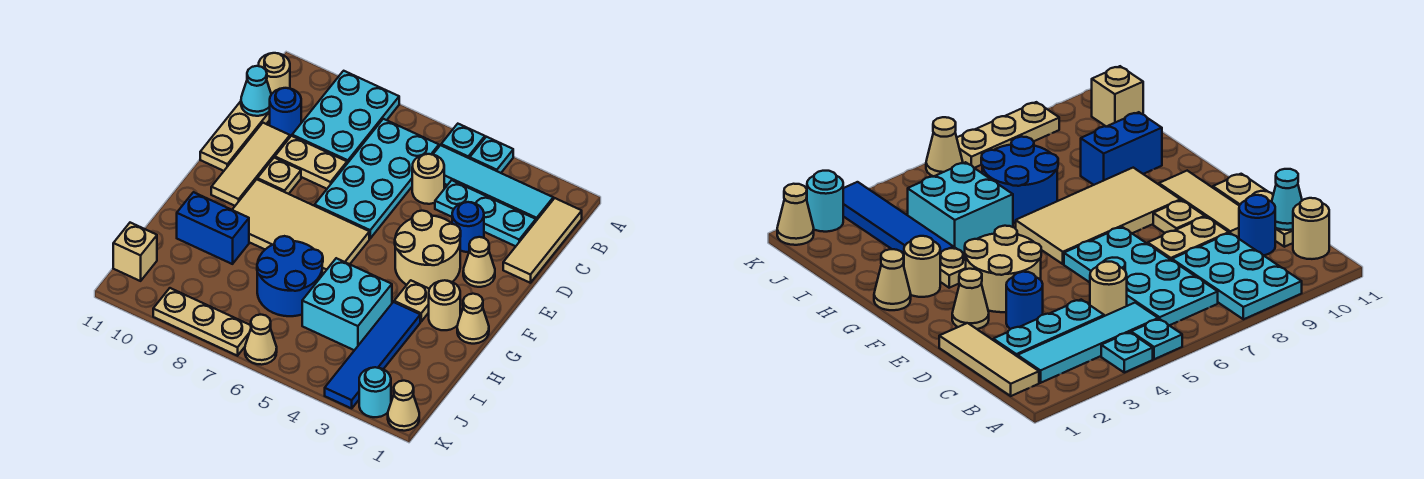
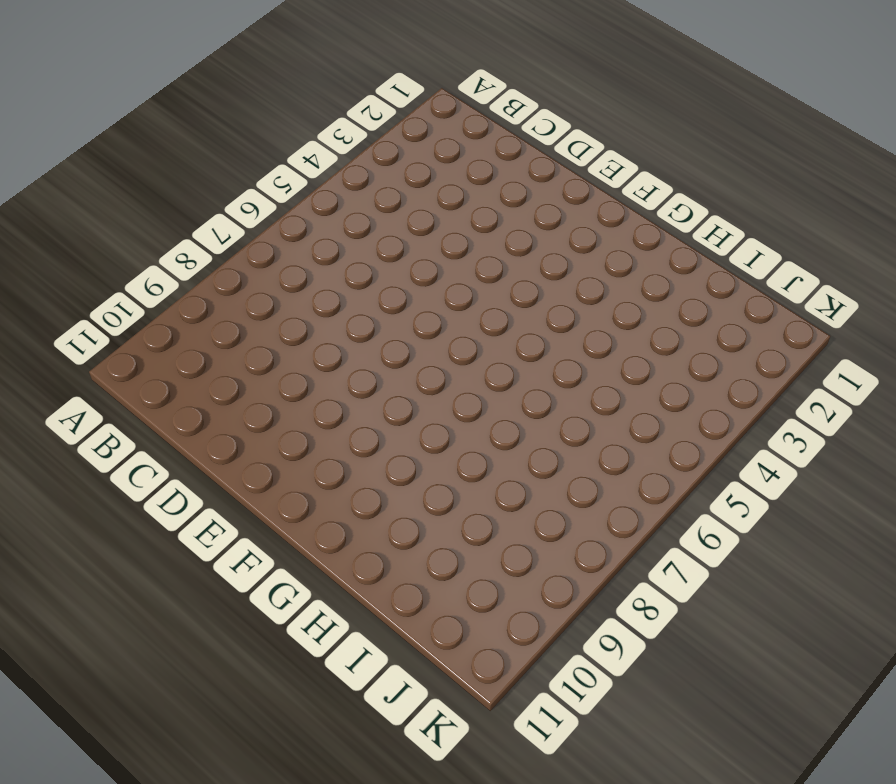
none -> cyan plate A4 level 1
none -> cyan plate A5 level 1
none -> cyan plate A8:C9 level 1
none -> tan tile B1:D1 level 1

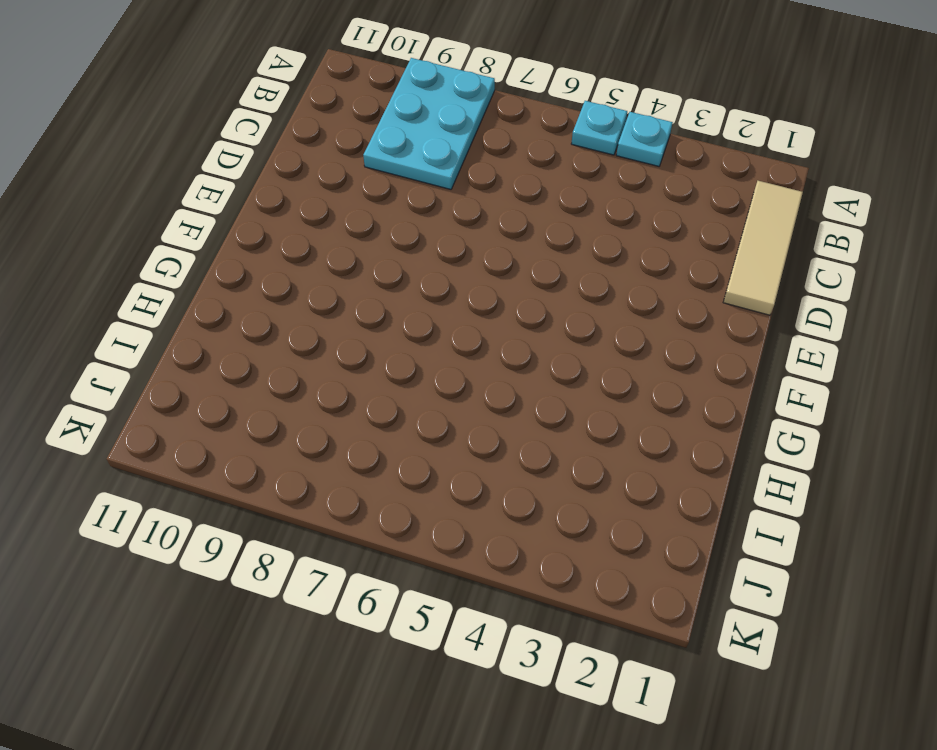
none -> cyan tile B2:B5 level 1
none -> cyan plate B6:E7 level 1
none -> tan round brick B11 level 1
none -> cyan plate C2:C4 level 1

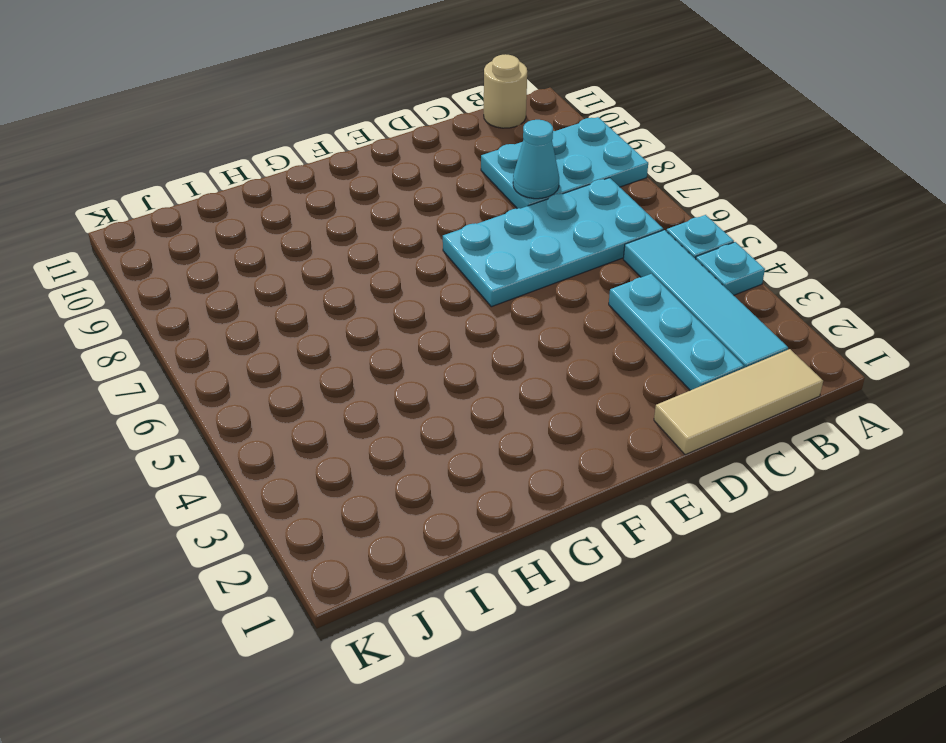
cyan cone C8 level 2 -> cyan cone C11 level 2
none -> tan round brick C5 level 1
none -> blue round brick C10 level 1
none -> tan plate C11:E11 level 1
none -> blue round brick D3 level 1

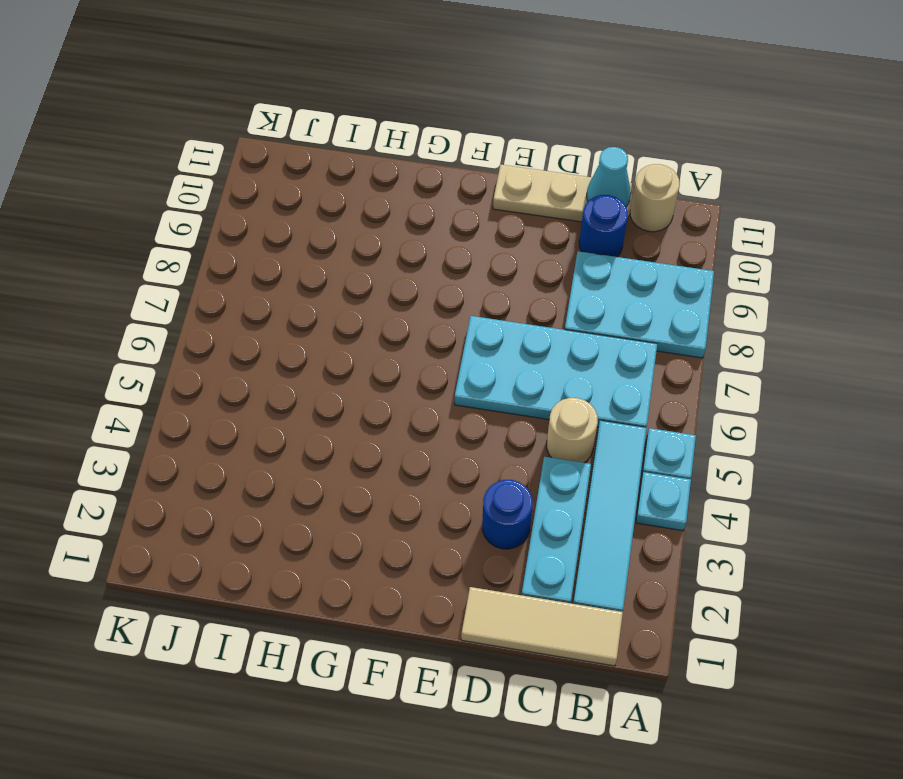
none -> tan plate D8:D9 level 1
none -> tan tile D10:F10 level 1
none -> tan cone E2 level 1
none -> tan round brick E3:F4 level 1

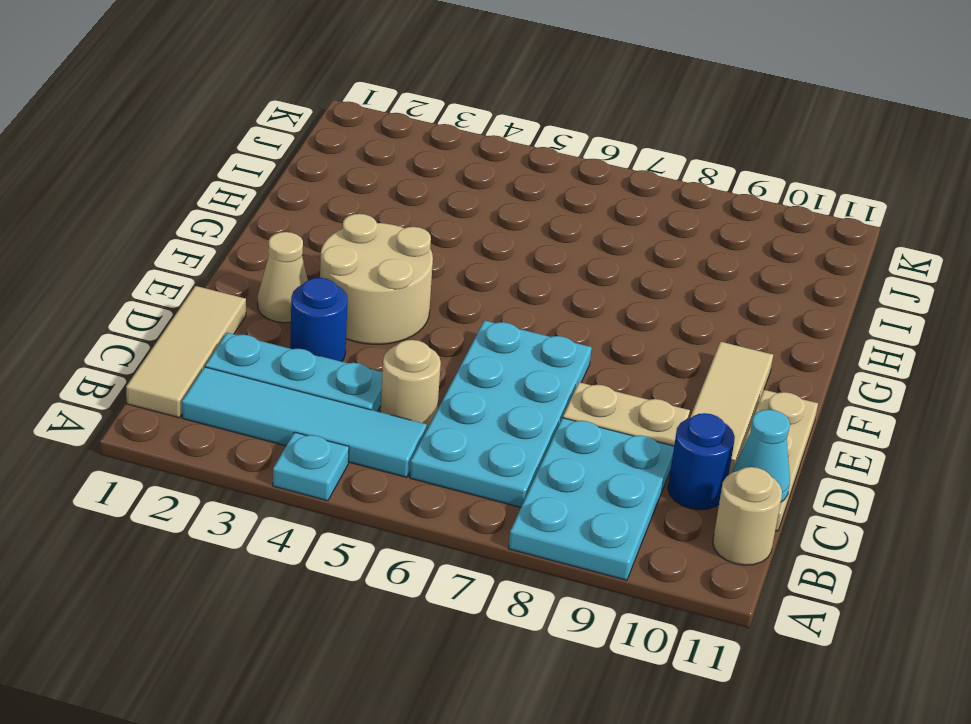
none -> cyan plate A5 level 1
none -> tan plate E9 level 1
none -> tan tile F6:G9 level 1
none -> tan cone G1 level 1

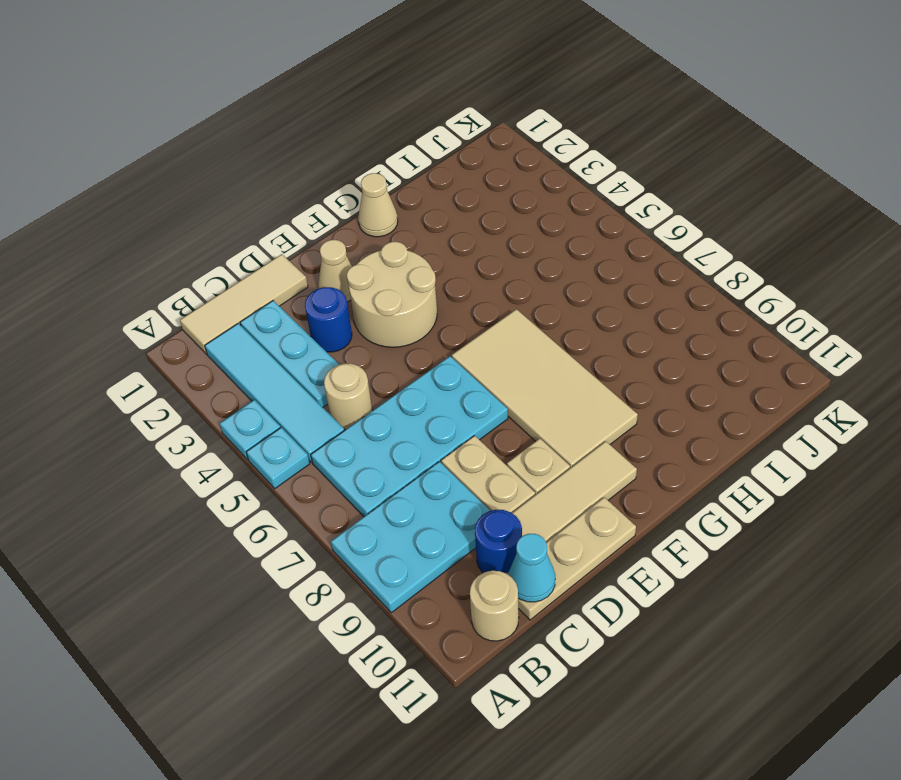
none -> tan round brick G2 level 1
none -> tan plate G3 level 1
none -> blue tile H3:K3 level 1
none -> cyan brick H4:I5 level 1

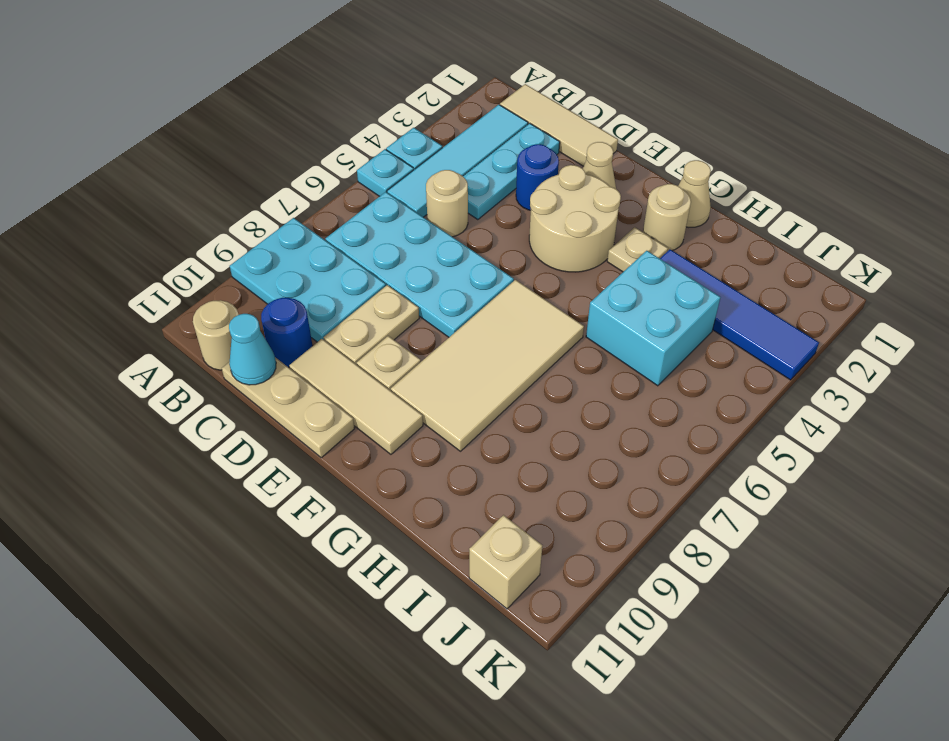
none -> blue round brick H6:I7 level 1
none -> blue brick H9:H10 level 1
none -> tan cone K1 level 1
none -> cyan round brick K2 level 1

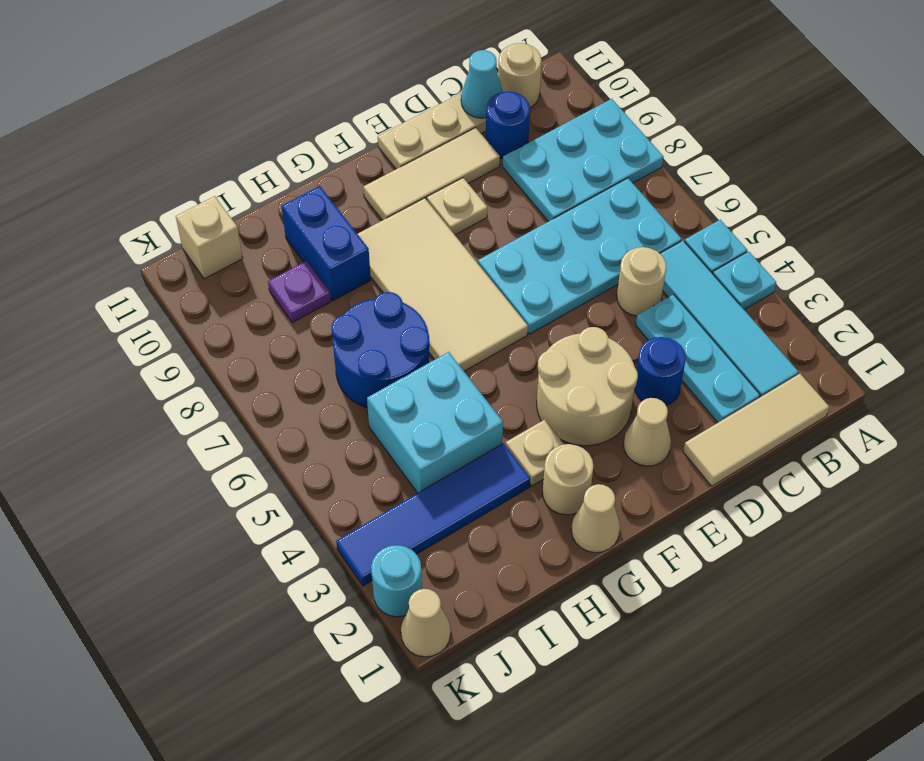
purple plate I9 level 1 -> none
none -> tan plate D8:D9 level 1
none -> tan cone K6 level 1
none -> tan plate K7:K9 level 1

